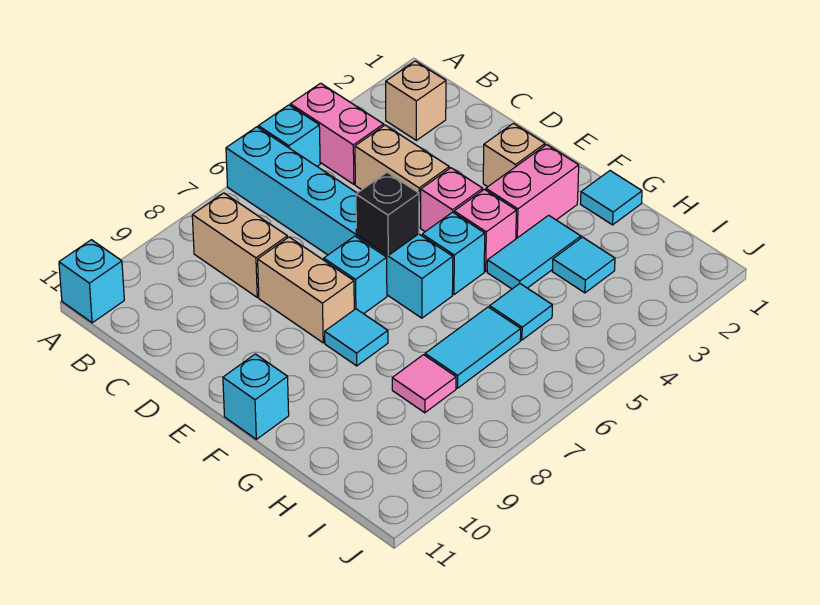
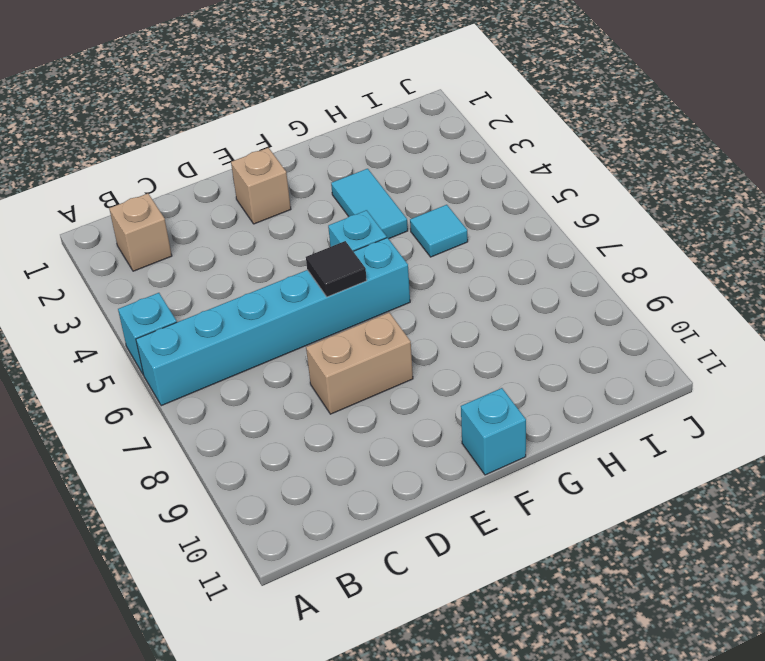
black tile E6 level 2 -> black brick E6 level 2
none -> pink brick A4:B4 level 1
none -> cyan brick A11 level 1
none -> tan brick B8:C8 level 1

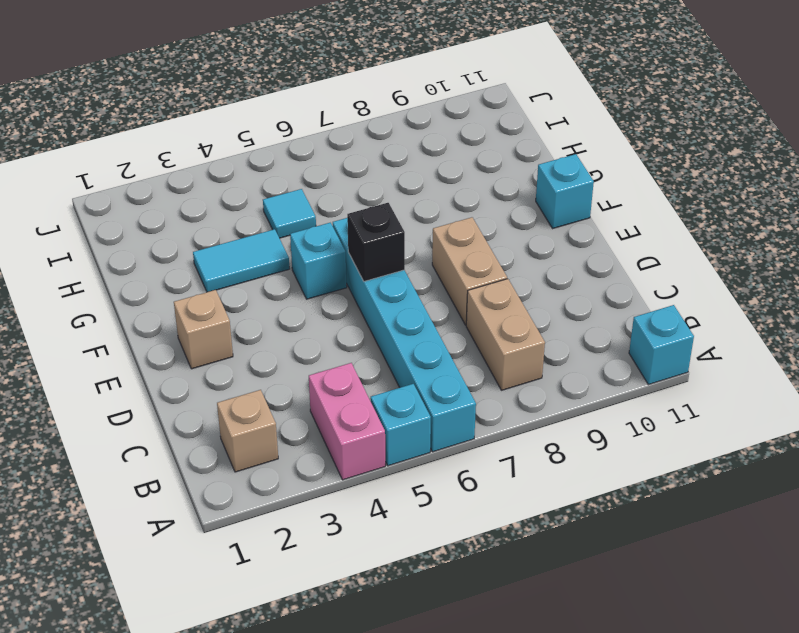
none -> tan brick C4:D4 level 1
none -> pink brick E4 level 1
none -> cyan brick E7 level 1

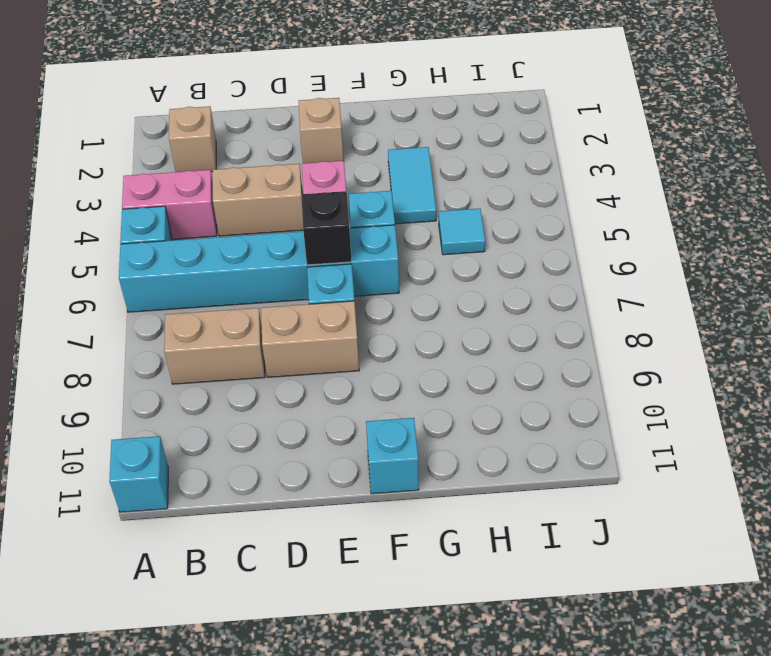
none -> pink brick F2:F3 level 1
none -> pink brick F4 level 1
none -> cyan tile F8 level 1

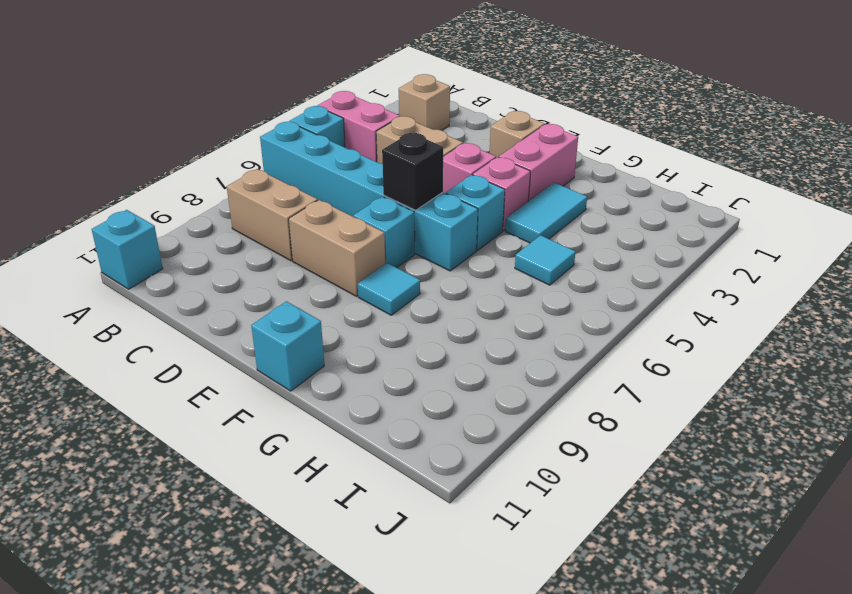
none -> cyan tile G1 level 1
none -> cyan tile H3 level 1
none -> cyan tile H6:H7 level 1

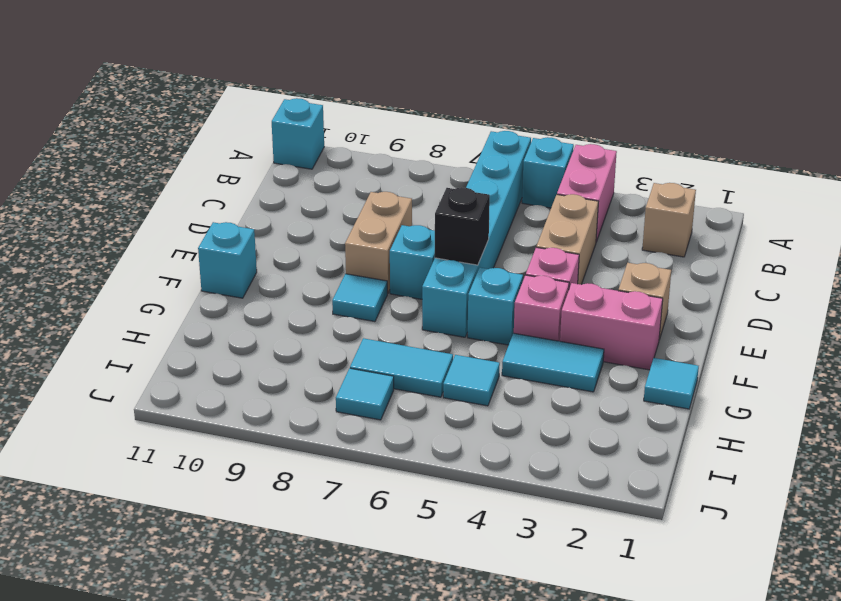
cyan tile I7 level 1 -> cyan tile H3 level 1
none -> tan brick B8:C8 level 1
none -> pink tile H8 level 1

